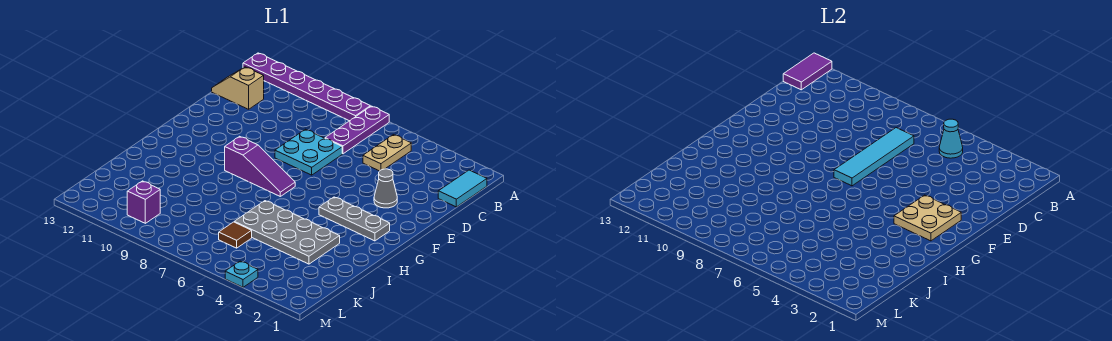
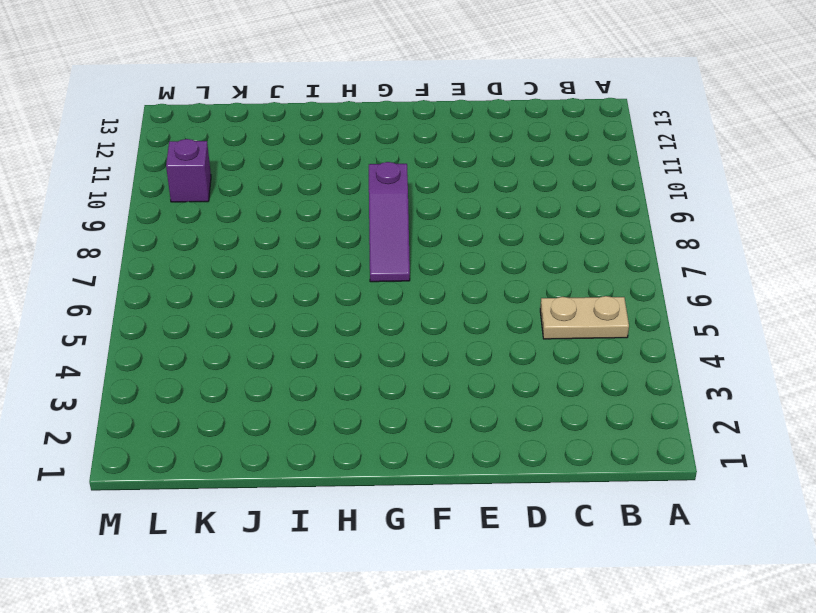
none -> purple plate A7:C7 level 1
none -> purple plate A8:A13 level 1
none -> cyan tile B1:C1 level 1

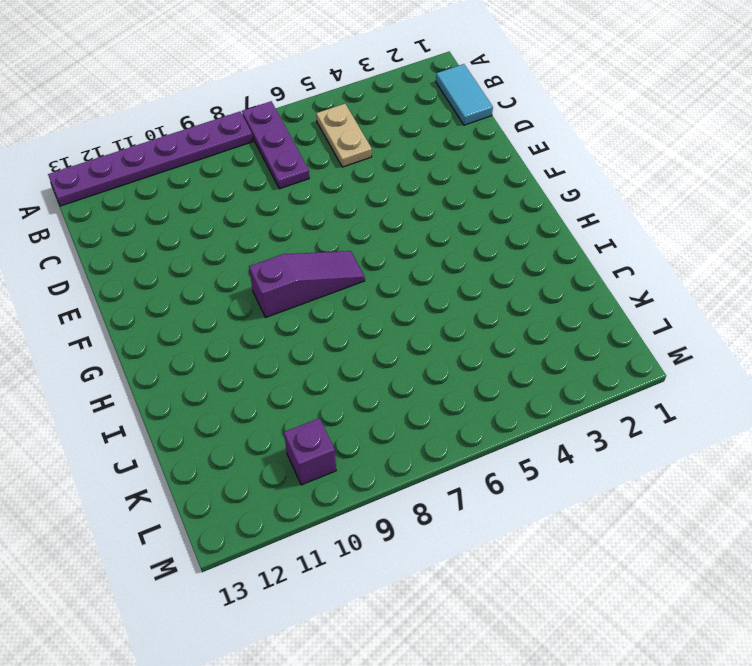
none -> tan slope C12:C13 level 1 top 12
none -> cyan plate D7:E8 level 1
none -> grey cone E3 level 1

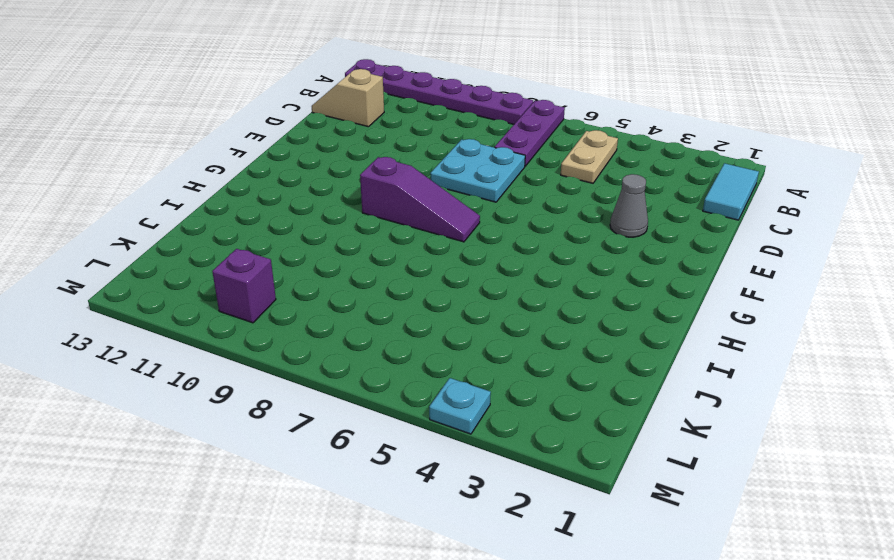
none -> grey plate G2:G4 level 1
none -> grey plate I3:J6 level 1
none -> brown tile K6 level 1

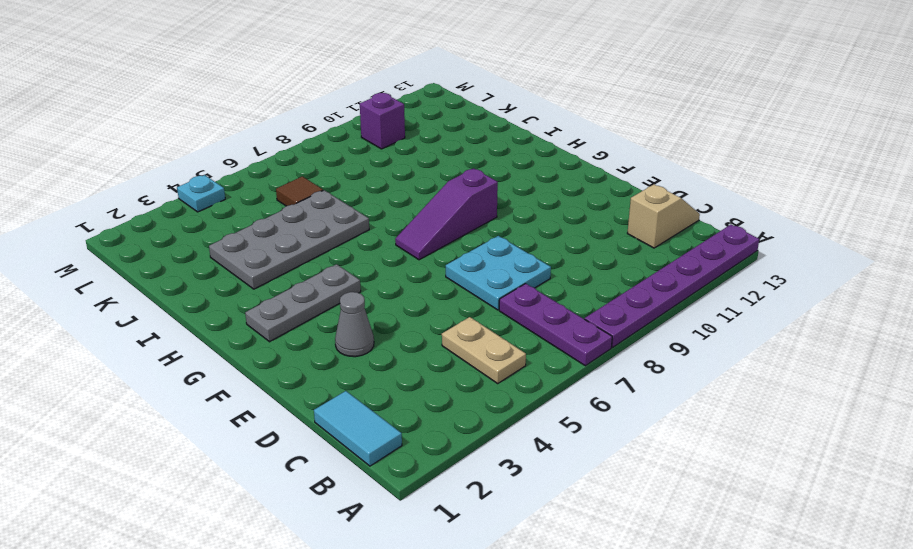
none -> purple tile A13:B13 level 2
none -> cyan cone B5 level 2
none -> cyan tile C7:F7 level 2

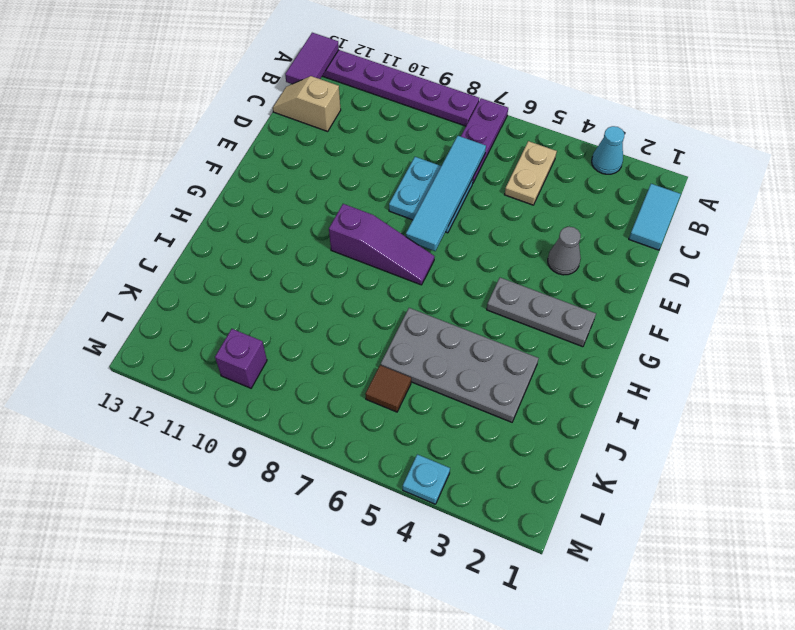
cyan cone A3 level 1 -> cyan cone B5 level 2
none -> tan plate F2:G3 level 2

